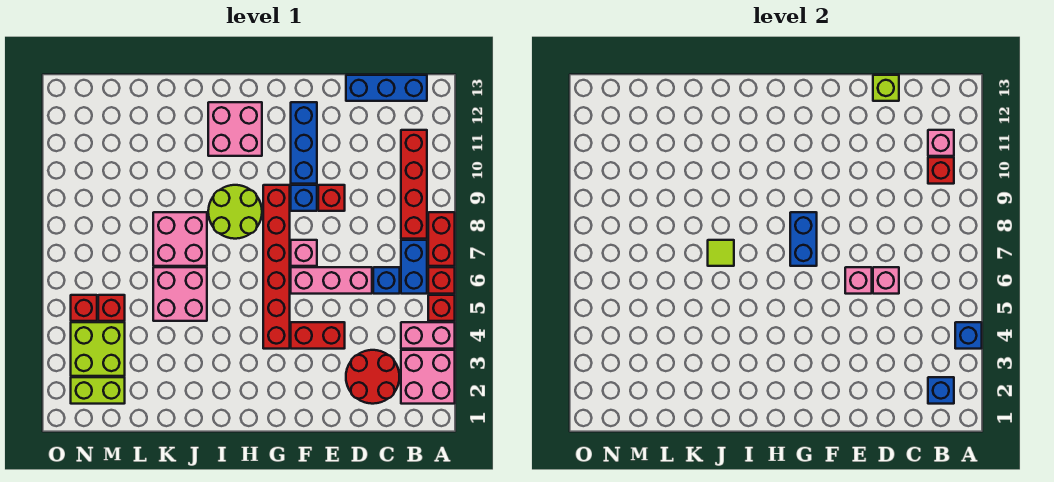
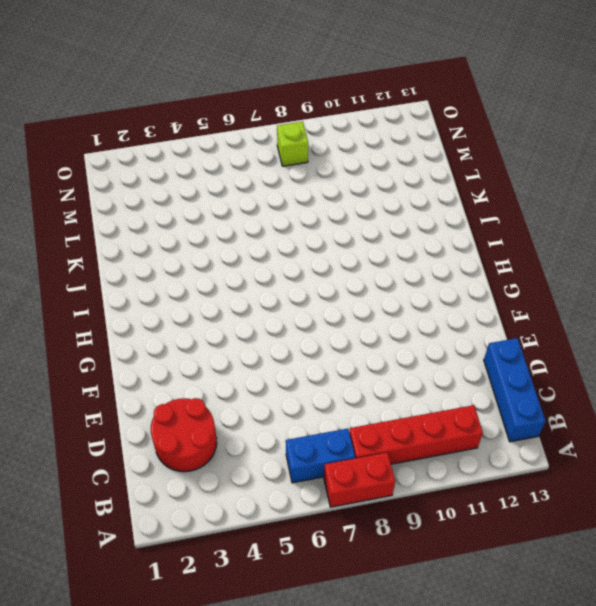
lime brick N8 level 1 -> lime brick D13 level 2
none -> pink brick A2:B3 level 1
none -> pink brick A4:B4 level 1
none -> red brick A5 level 1
none -> red brick A6 level 1

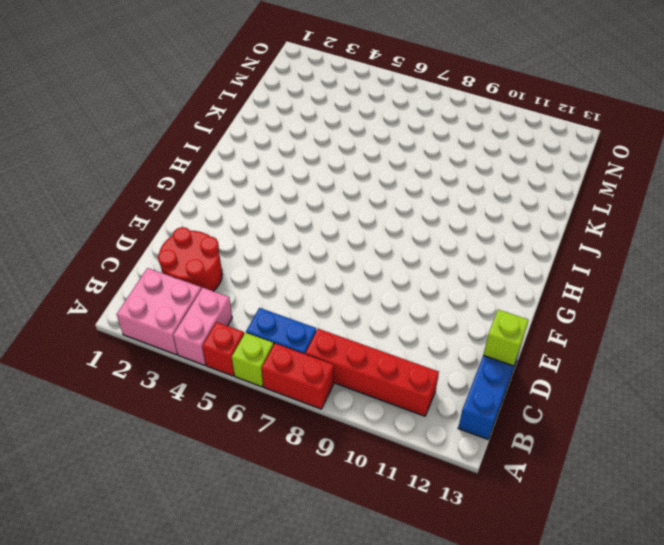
lime brick A6 level 1 -> red brick A6 level 1
none -> blue brick C6 level 1
none -> pink brick D6:F6 level 1
none -> red brick E4:F4 level 1
none -> red brick E9 level 1

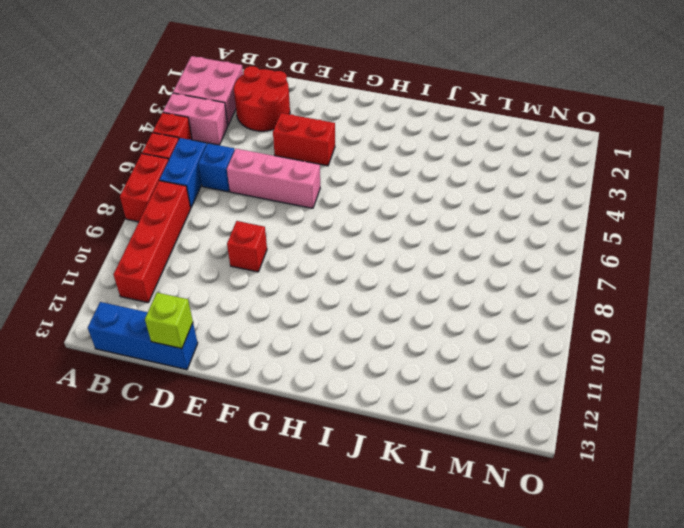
none -> pink brick F7 level 1
none -> blue brick F9 level 1
none -> blue brick F10:F12 level 1
none -> red brick G4:G9 level 1

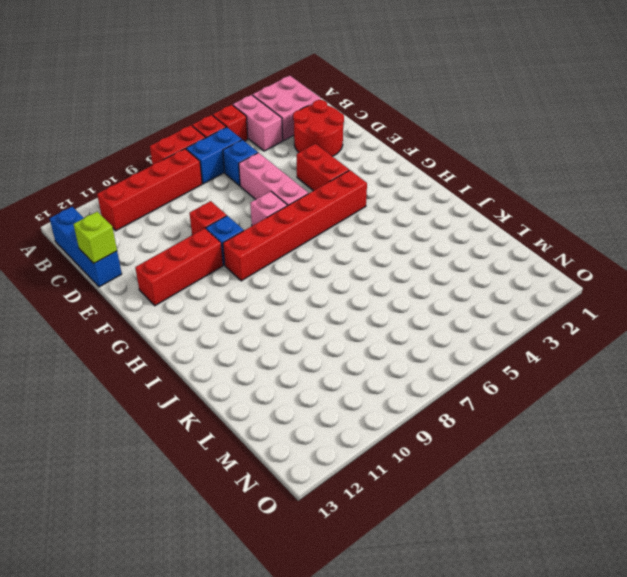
red brick F10:F12 level 1 -> blue brick F10:F12 level 1
none -> lime round brick H8:I9 level 1
none -> pink brick H11:I12 level 1
none -> pink brick J5:K6 level 1
none -> pink brick J7:K8 level 1

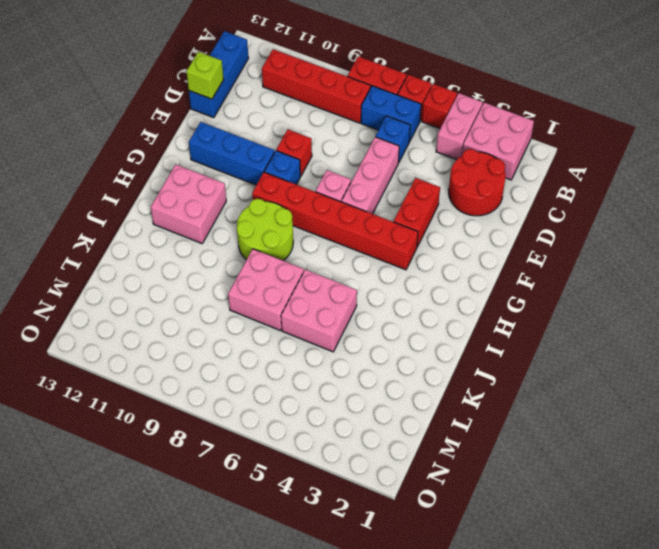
none -> lime brick M2:N2 level 1
none -> lime brick M3:N4 level 1
none -> red brick M5 level 1
none -> red brick N5 level 1

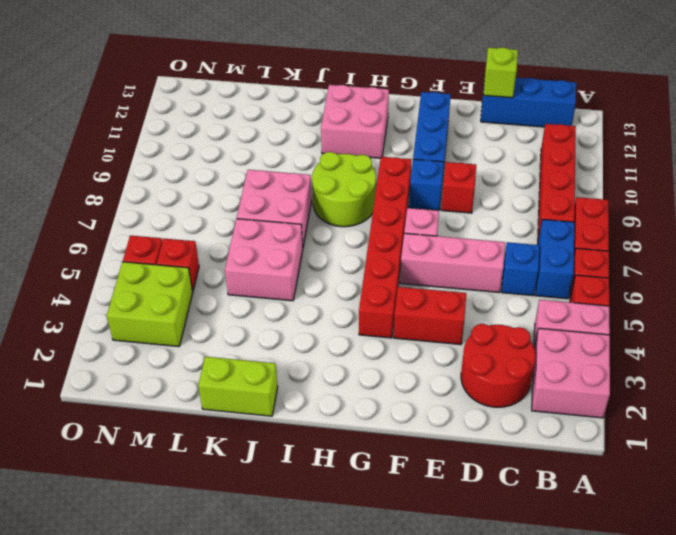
lime brick J1:K1 level 1 -> lime brick M2:N2 level 1
none -> blue brick A4 level 2
none -> blue brick B2 level 2
none -> red brick B10 level 2
none -> pink brick B11 level 2

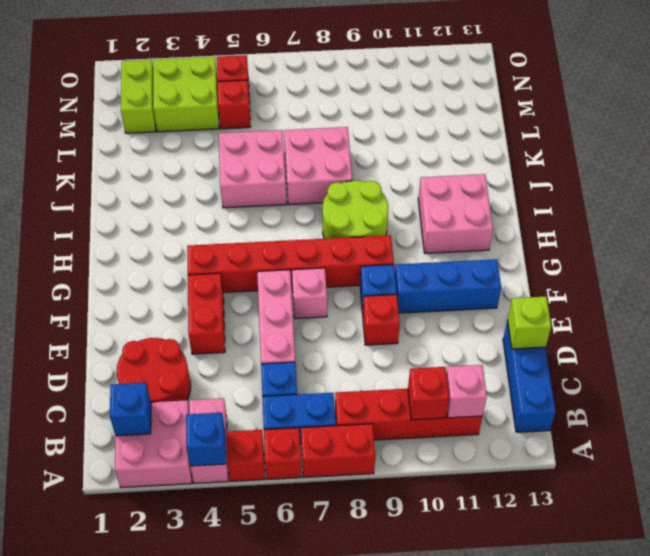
none -> pink brick D6 level 2
none -> pink brick E6 level 2
none -> blue brick G7:G8 level 2
none -> lime tile J7 level 2

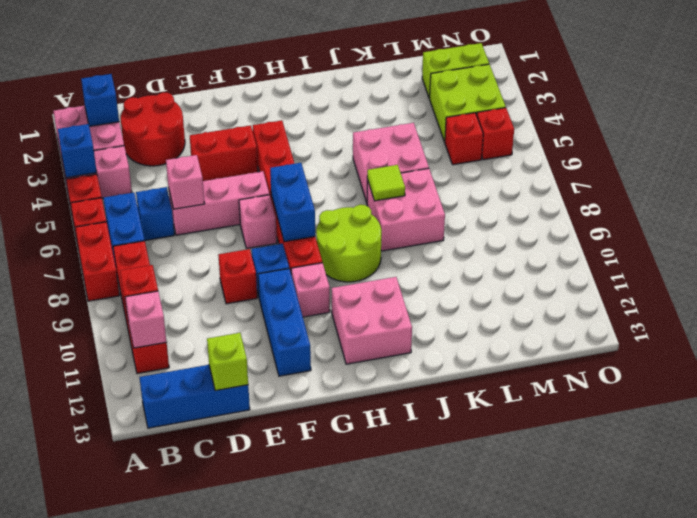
pink brick G10 level 1 -> pink brick E6 level 2

